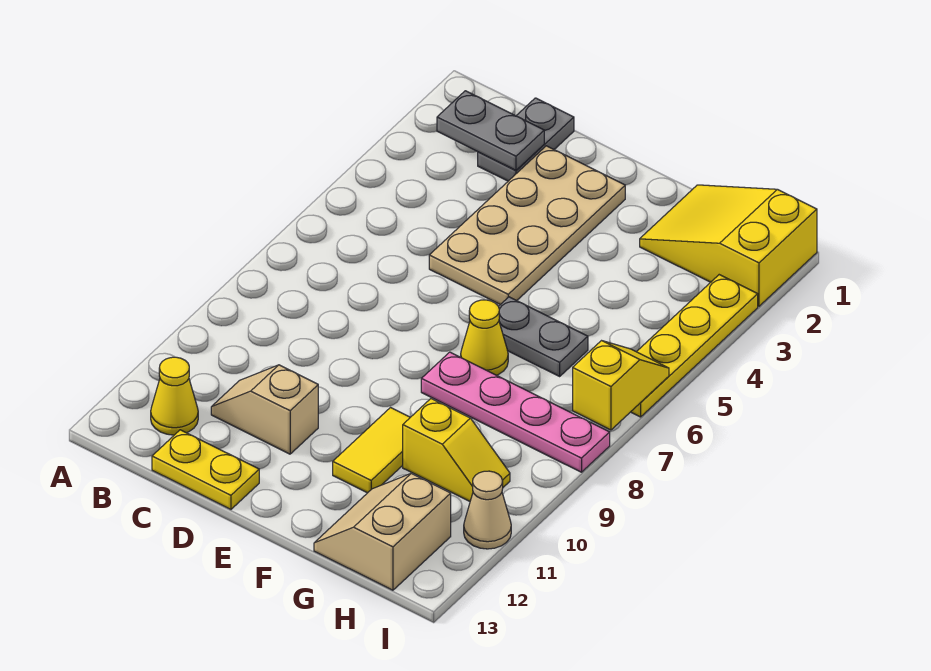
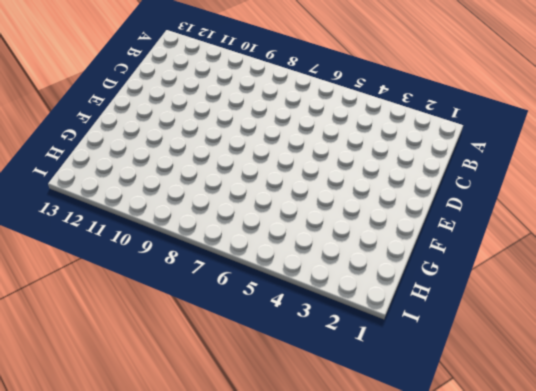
none -> yellow cone B12 level 1
none -> grey plate C1:C2 level 1
none -> tan slope C11:D11 level 1 top D

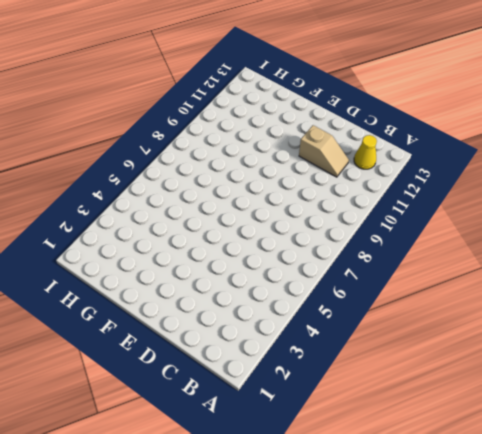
none -> grey plate C1:C2 level 1
none -> yellow plate C13:D13 level 1
none -> tan plate D2:E5 level 1

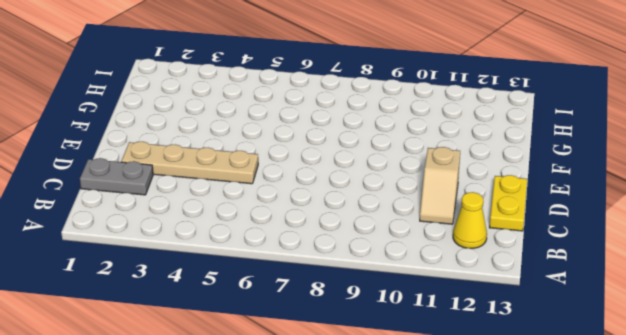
tan plate D2:D5 level 1 -> tan plate D2:E5 level 1
none -> grey plate F6:G6 level 1
none -> yellow cone F7 level 1
none -> pink plate F8:I8 level 1

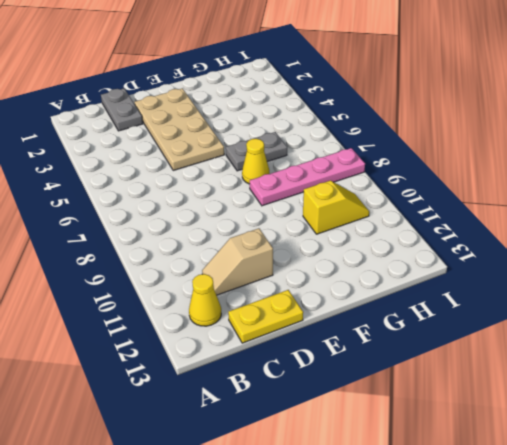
none -> yellow tile F10:F11 level 1
none -> yellow slope G1:I2 level 1 top I
none -> tan slope G12:H13 level 1 top H

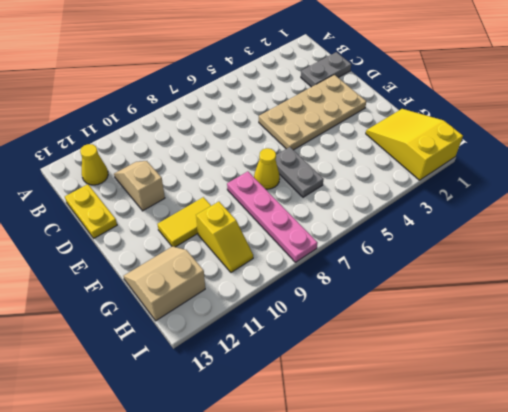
none -> yellow plate I3:I6 level 1
none -> tan cone I11 level 1
none -> grey plate B2:C2 level 2

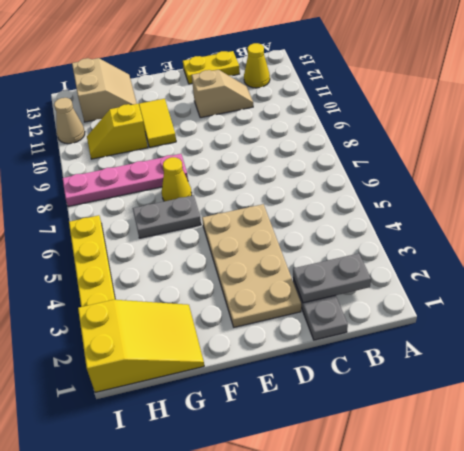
none -> yellow slope I6:I7 level 2 top 7

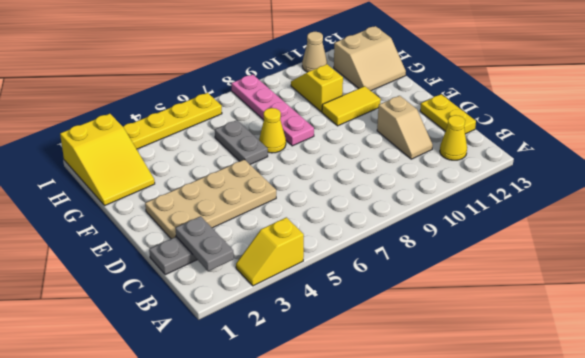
yellow slope A3:A4 level 1 top 4 -> yellow slope I6:I7 level 2 top 7

